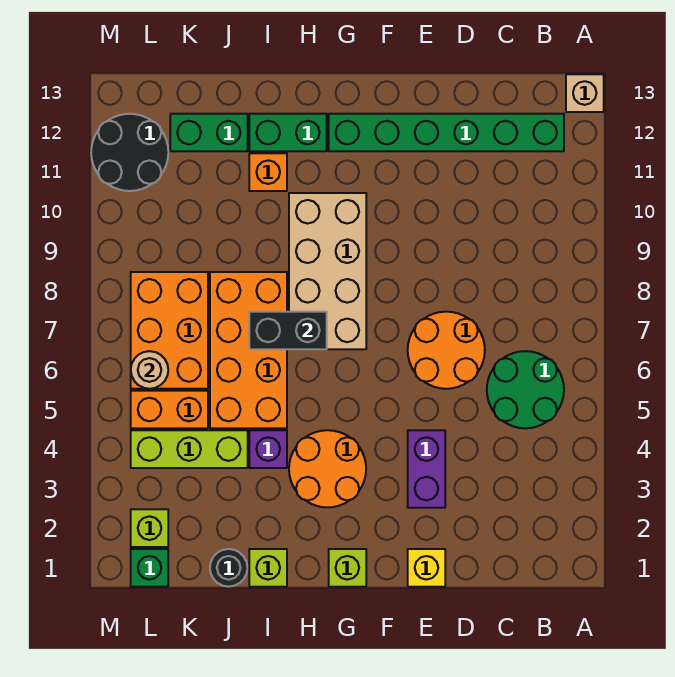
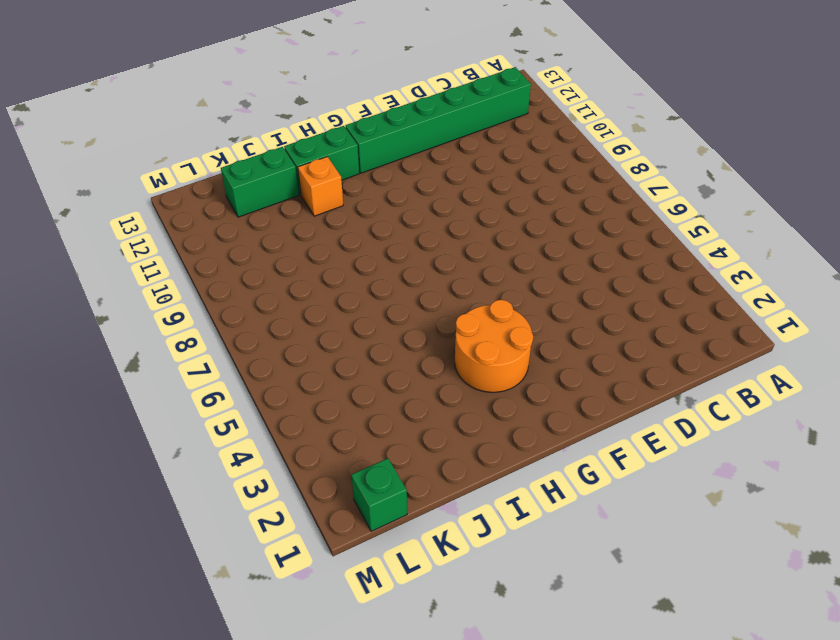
none -> tan brick A13 level 1
none -> green round brick B5:C6 level 1
none -> orange round brick D6:E7 level 1

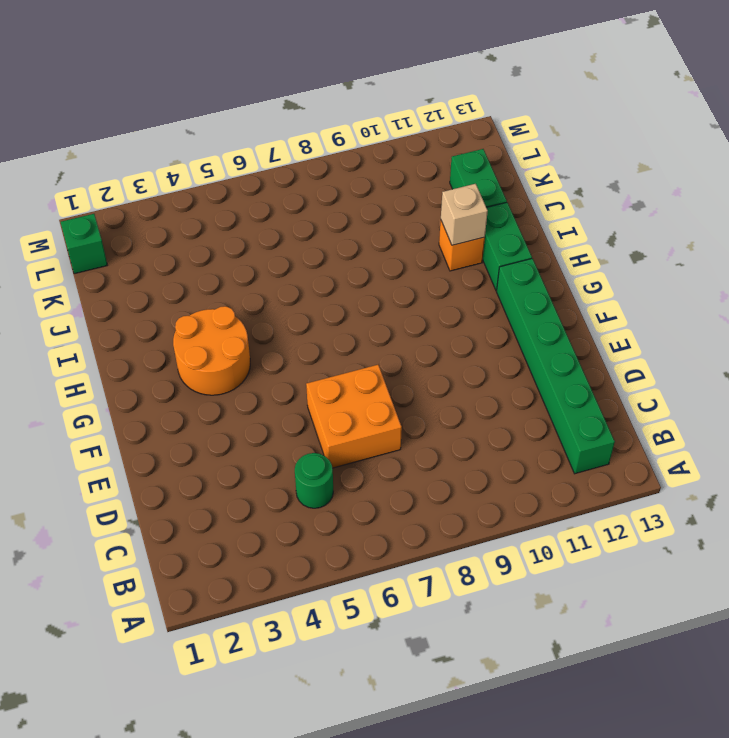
green round brick C5 level 1 -> green round brick B5:C6 level 1
orange brick D6:E7 level 1 -> orange round brick D6:E7 level 1
tan brick I11 level 2 -> tan brick A13 level 1
none -> yellow brick E1 level 1
none -> purple brick E3:E4 level 1
none -> lime brick G1 level 1

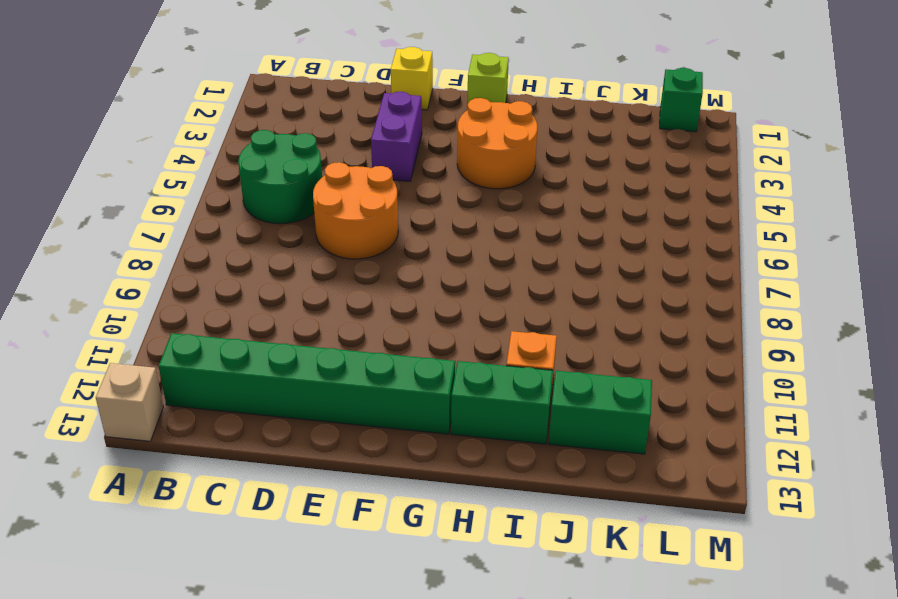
none -> tan brick G7:H10 level 1
none -> lime brick I1 level 1
none -> purple brick I4 level 1

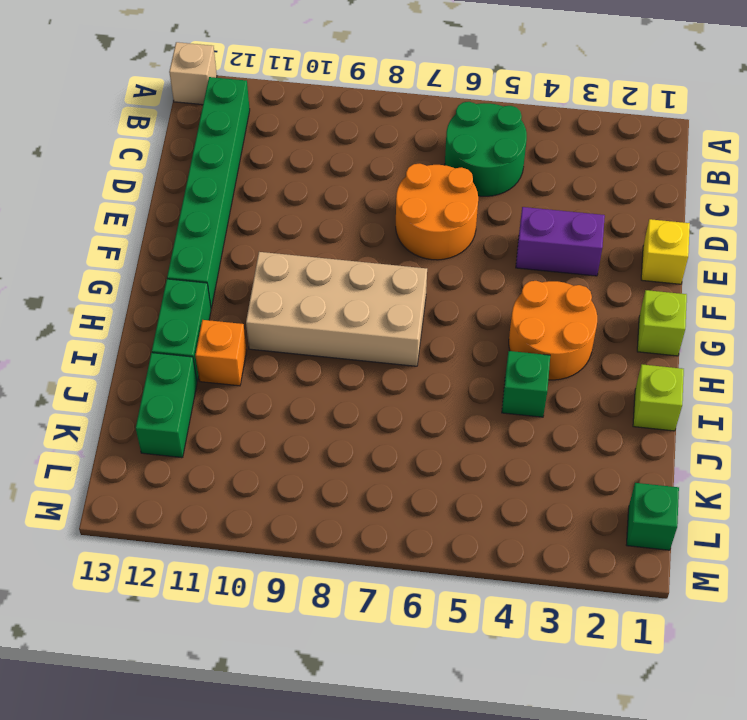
green brick I4 level 1 -> purple brick I4 level 1
none -> orange brick I5:J8 level 1
none -> black round brick J1 level 1
none -> lime brick J4:L4 level 1

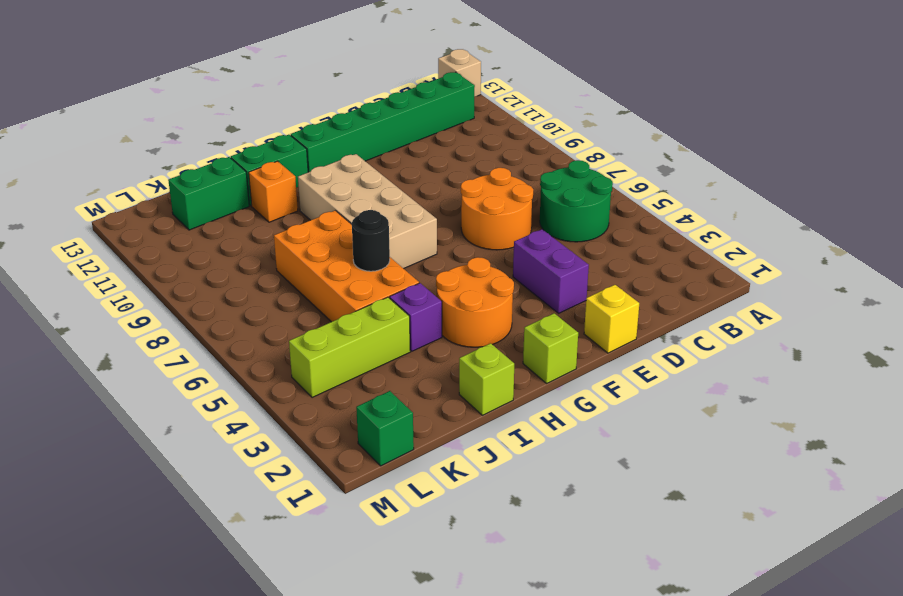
black round brick I6 level 2 -> black round brick J1 level 1
none -> orange brick K5:L5 level 1
none -> orange brick K6:L8 level 1
none -> lime brick L2 level 1

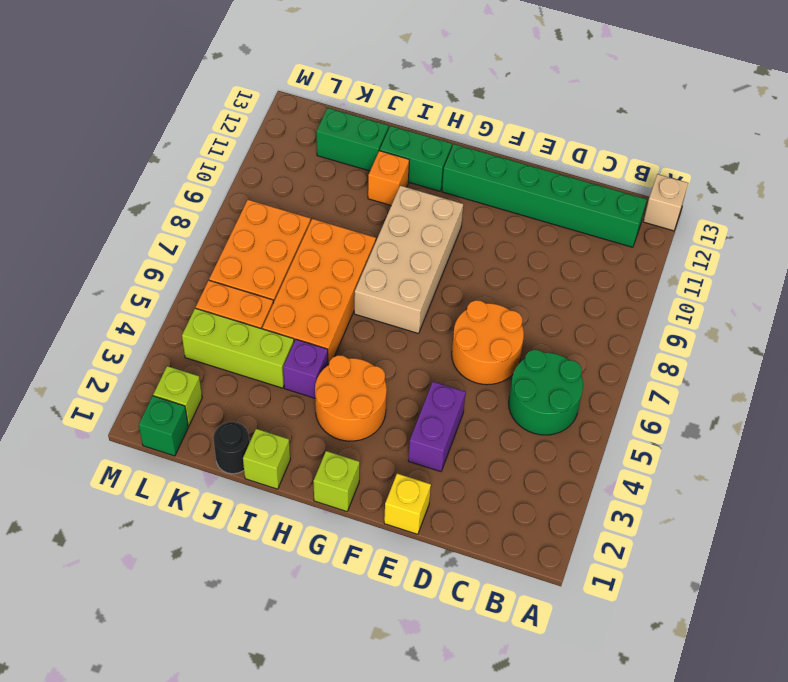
none -> black round brick L11:M12 level 1
none -> black brick H7:I7 level 2
none -> tan round brick L6 level 2

